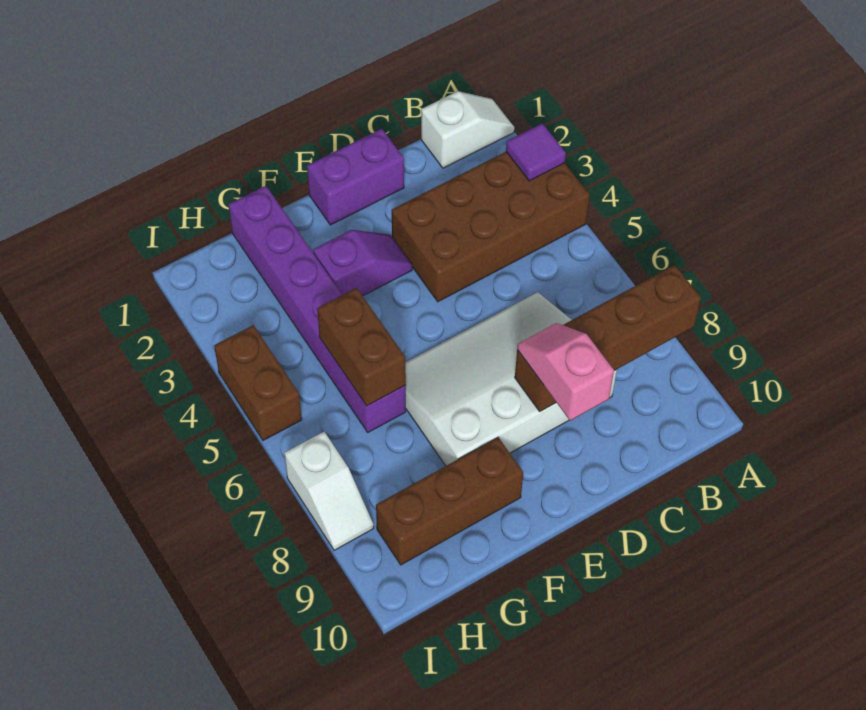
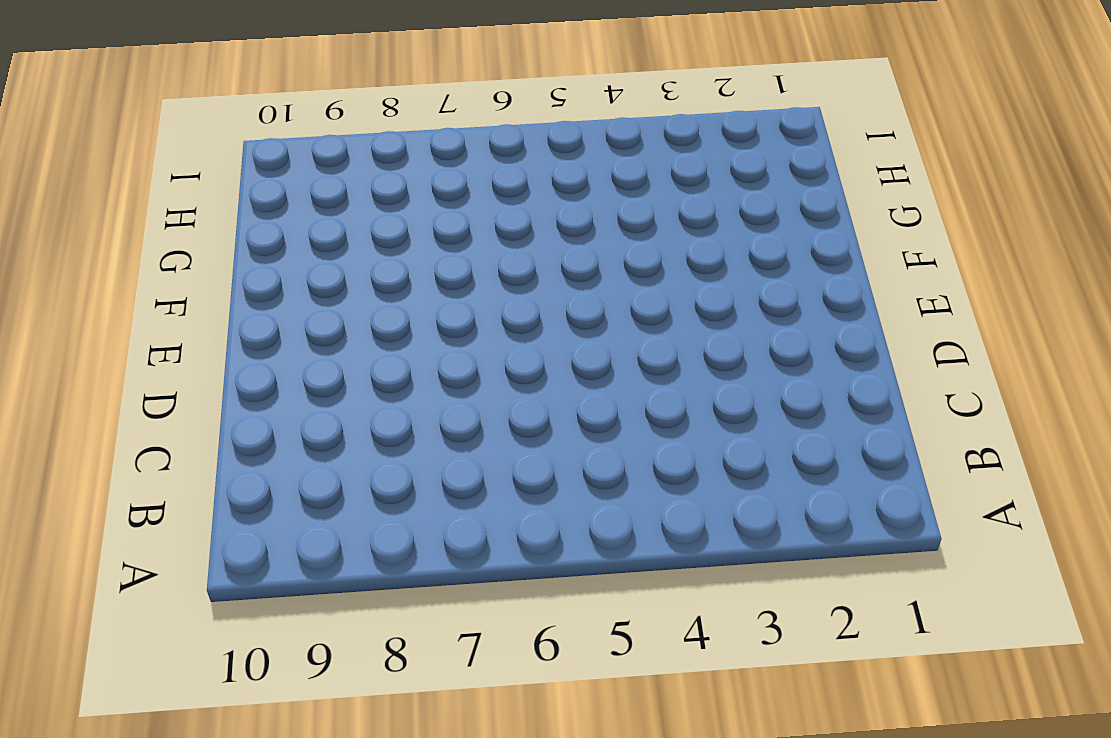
none -> white slope A1:B1 level 1 top B
none -> brown brick A3:D4 level 1
none -> white slope C6:F8 level 1 top 8

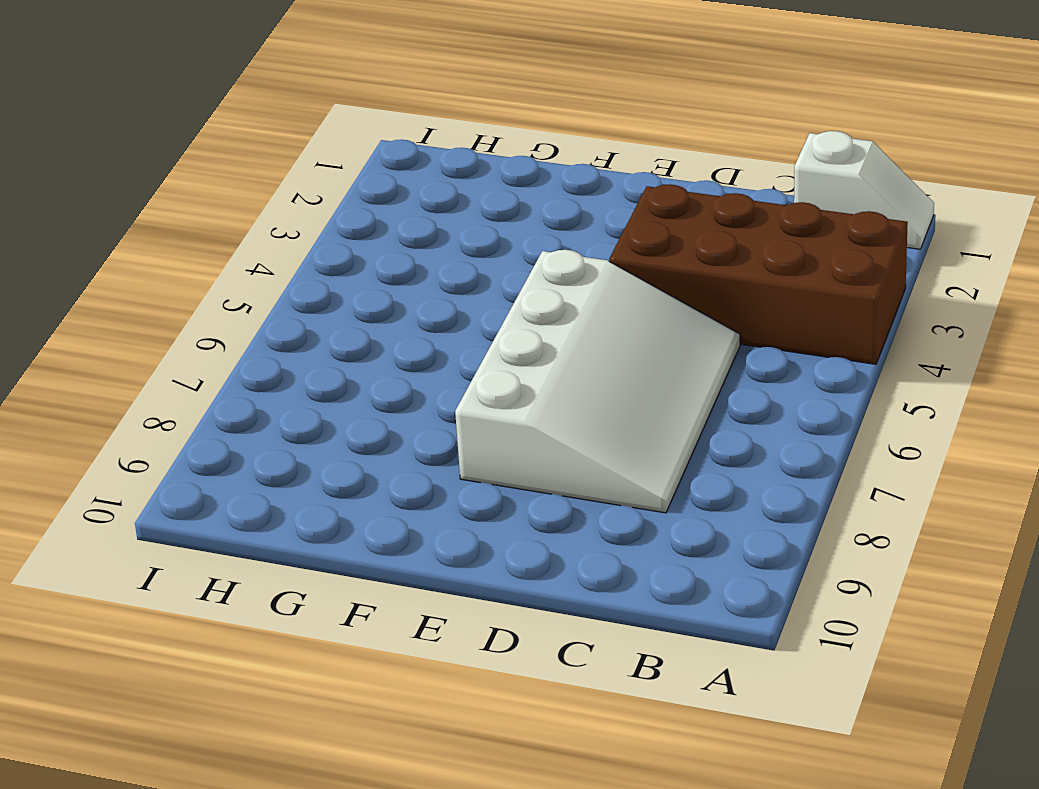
white slope C5:E8 level 1 top E -> white slope C6:F8 level 1 top 8
none -> purple brick D1:E1 level 1
none -> purple slope E3:F3 level 1 top F
none -> brown brick F9:H9 level 1

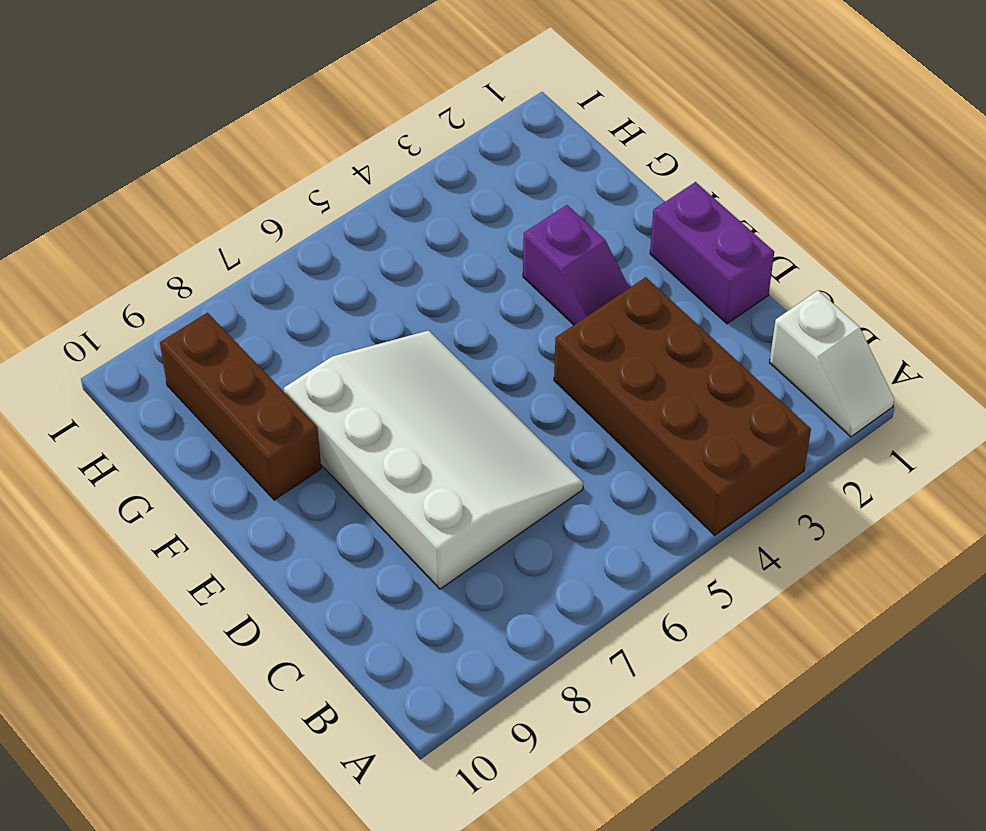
none -> purple brick G1:G6 level 1
none -> brown brick I4:I5 level 1
none -> white slope I7:I8 level 1 top 7

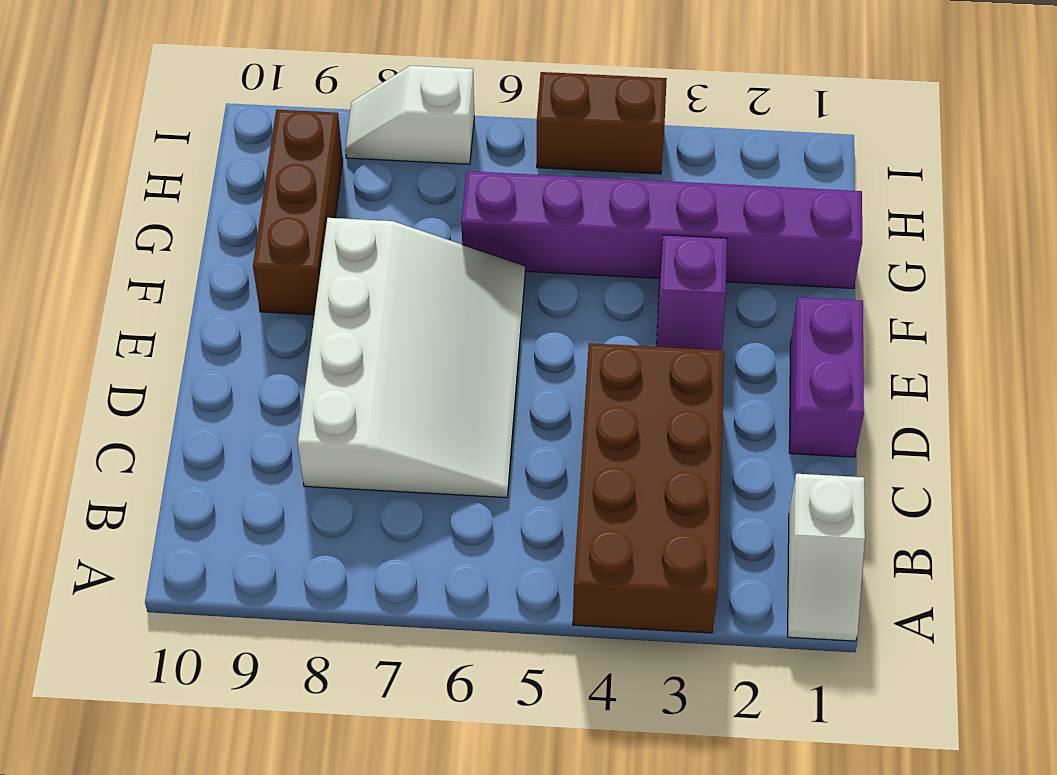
none -> purple tile A3 level 2
none -> brown brick A8:D8 level 2
none -> brown brick G5:G6 level 2

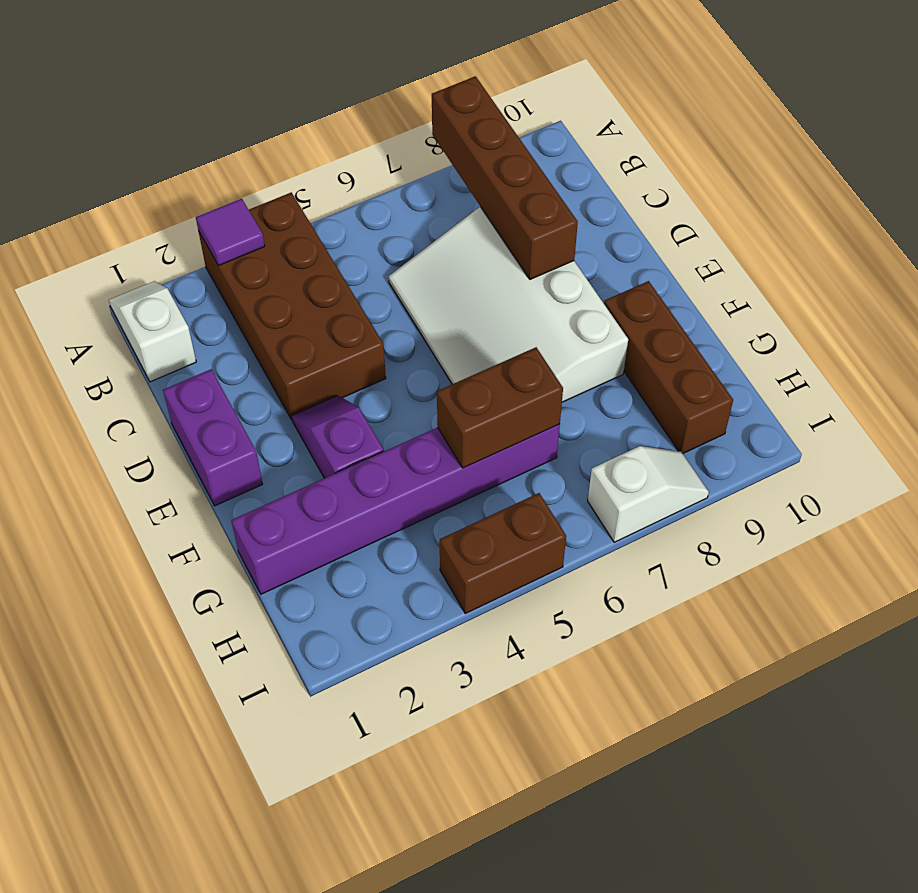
none -> pink slope D8:D9 level 3 top 9

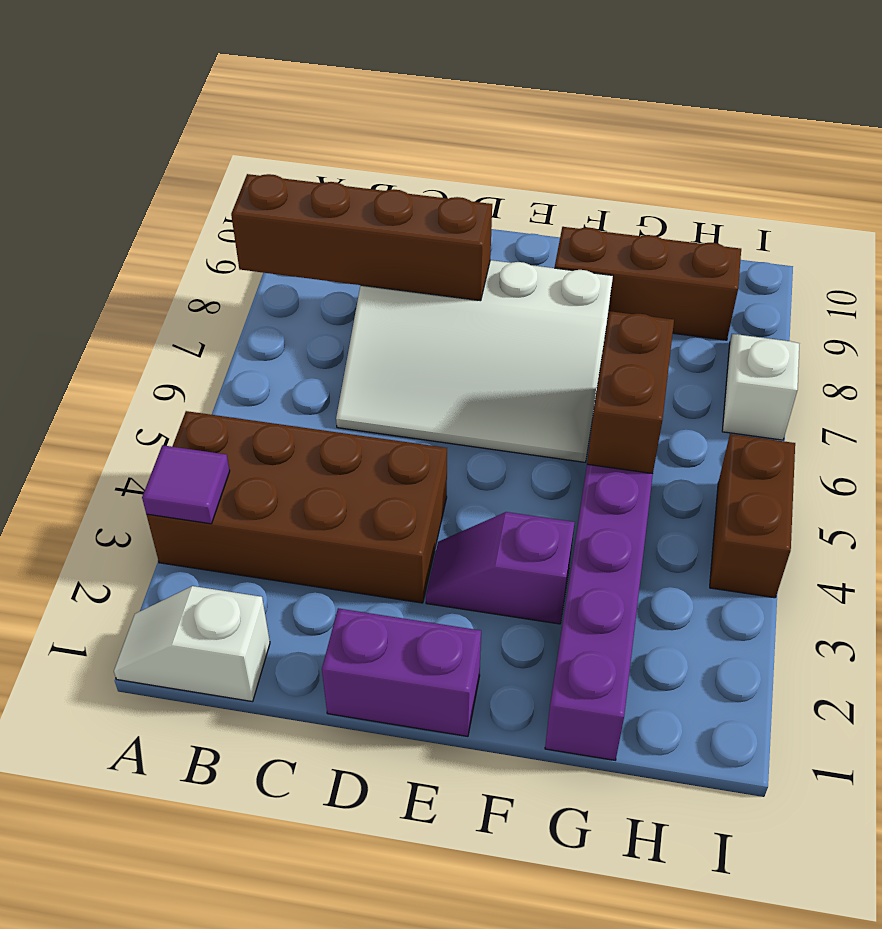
none -> pink slope D8:D9 level 3 top 9

